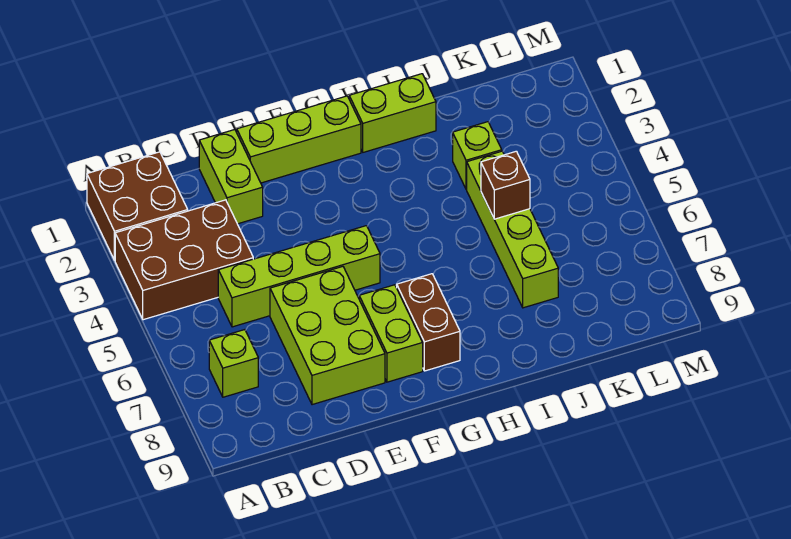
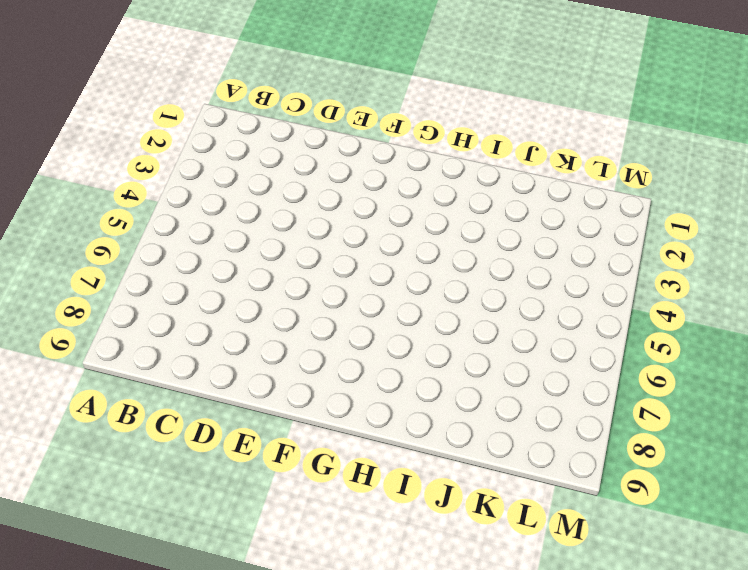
none -> brown brick A1:B2 level 1
none -> brown brick A3:C4 level 1
none -> lime brick B7 level 1

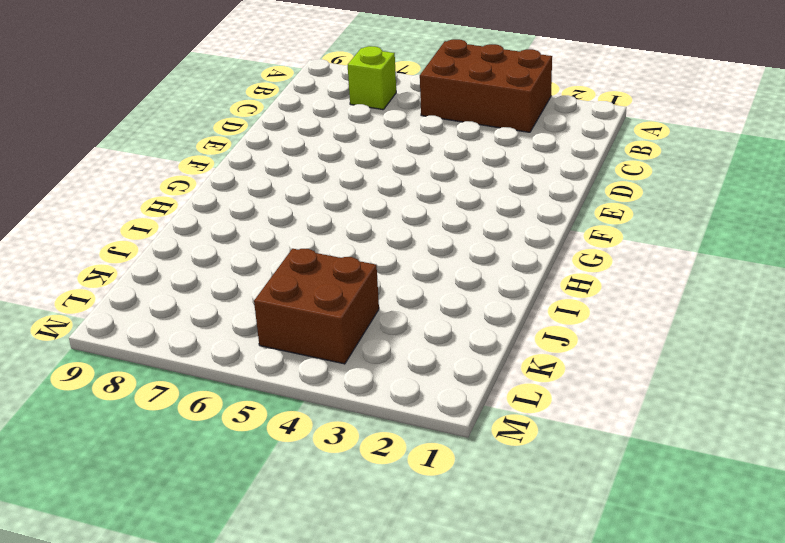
brown brick A3:B5 level 1 -> brown brick A3:C4 level 1
brown brick K4:L5 level 1 -> brown brick A1:B2 level 1
none -> lime brick C5:F5 level 1
none -> lime brick D1:D2 level 1
none -> lime brick D6:E8 level 1

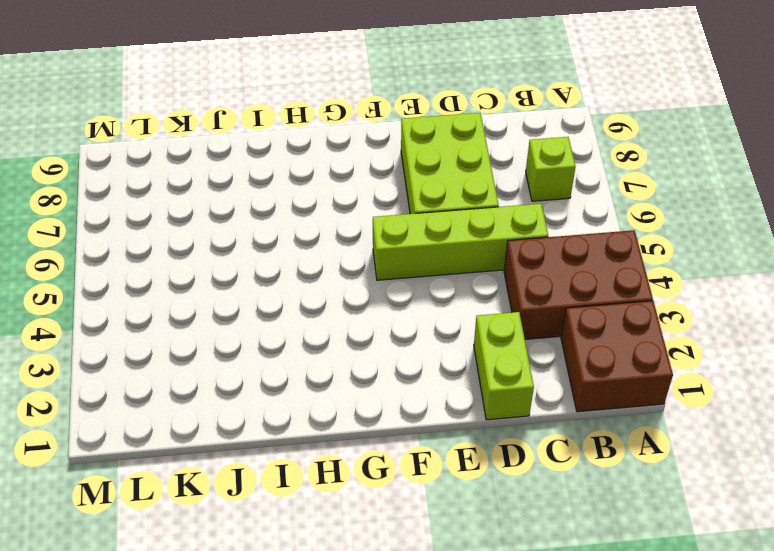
none -> lime brick E1:G1 level 1
none -> lime brick F7:F8 level 1
none -> brown brick G7:G8 level 1

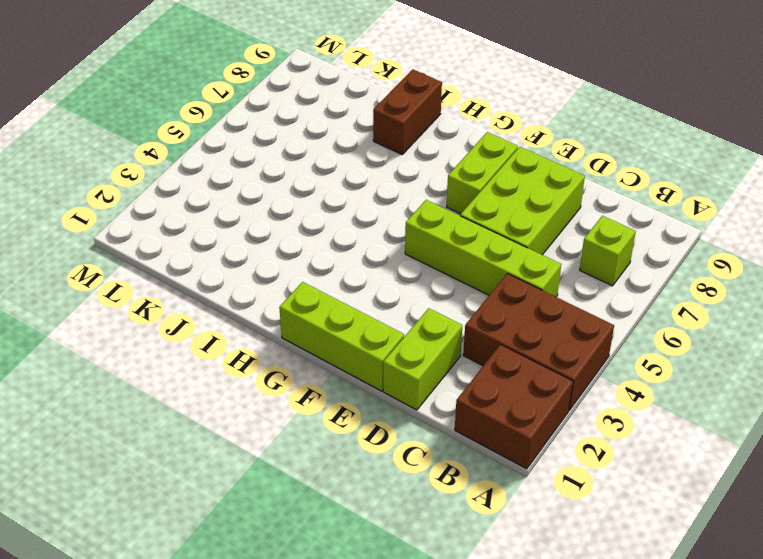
brown brick I8:I9 level 1 -> brown brick G7:G8 level 1
none -> lime brick H1:I1 level 1
none -> lime brick J3 level 1
none -> lime brick J4:J7 level 1

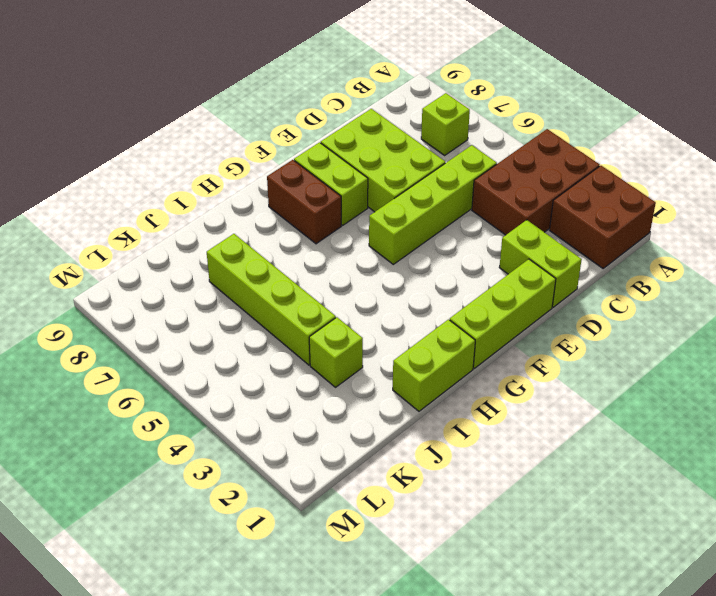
none -> brown brick J5 level 2

